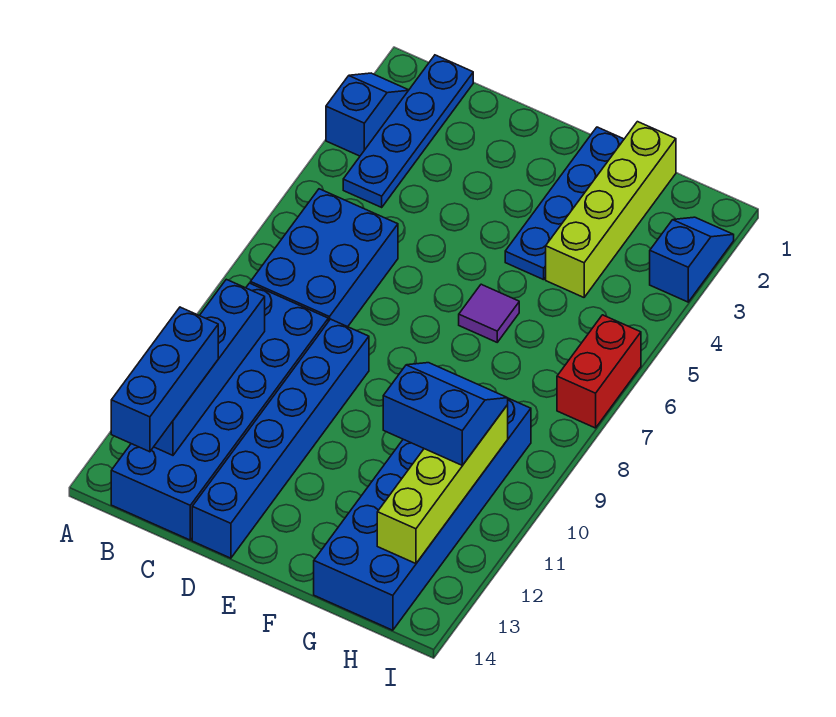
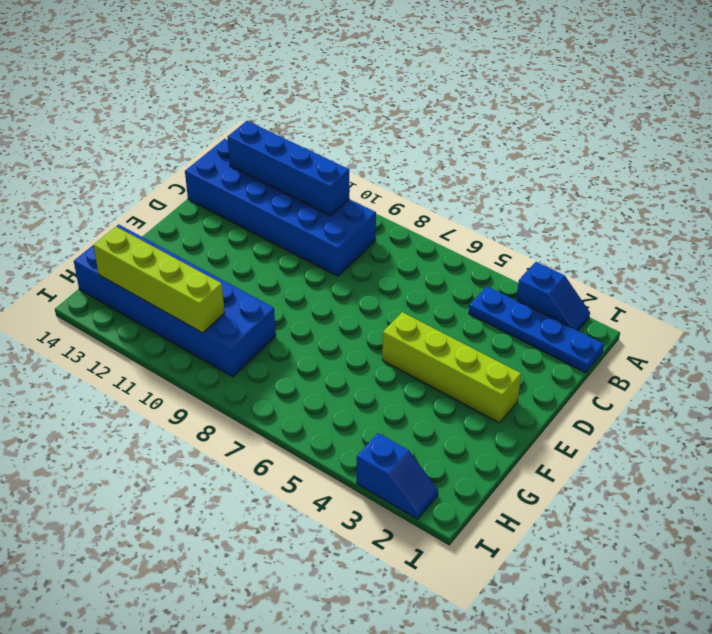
lime brick E2:E5 level 1 -> lime brick G1:G4 level 1
none -> blue brick B6:C8 level 1
none -> blue brick D9:D14 level 1
none -> blue plate F1:F4 level 1

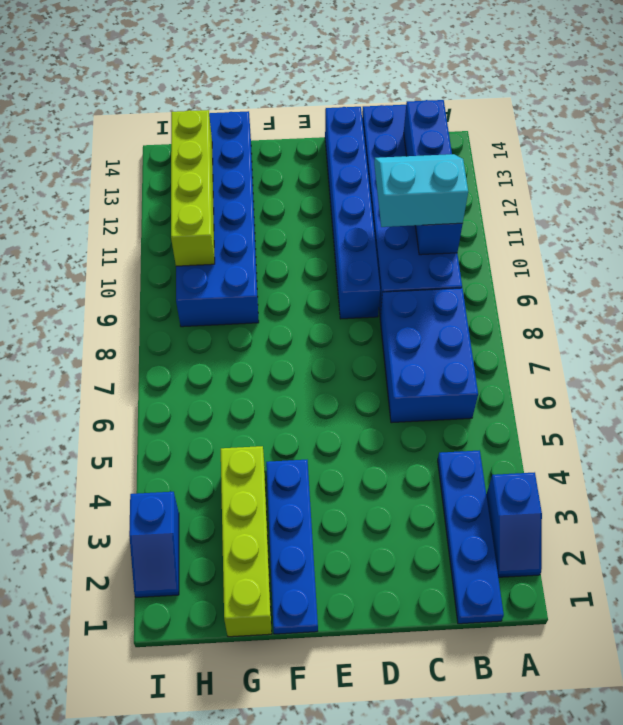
cyan slope B10:C11 level 3 top 10 -> none
none -> purple tile F6 level 1
none -> red brick I6:I7 level 1
none -> blue brick B12:B14 level 3

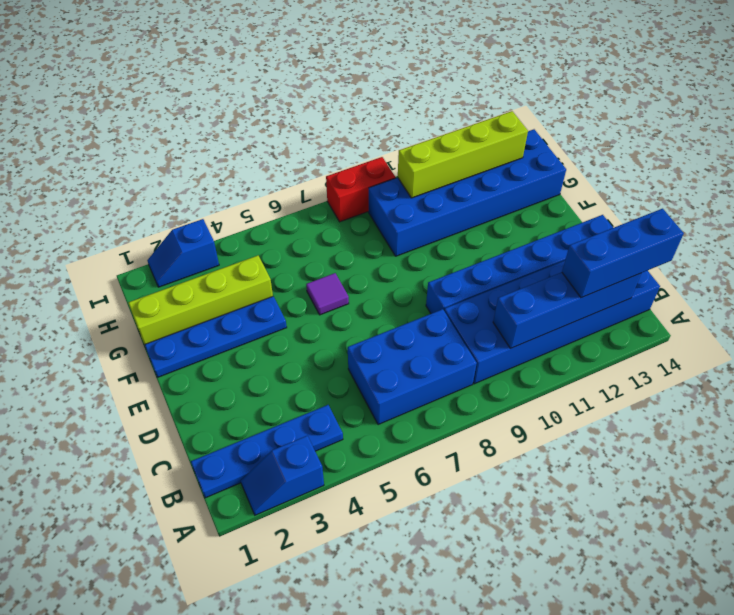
red brick I8:I9 level 1 -> red brick I6:I7 level 1
none -> blue slope G10:H11 level 3 top 11

